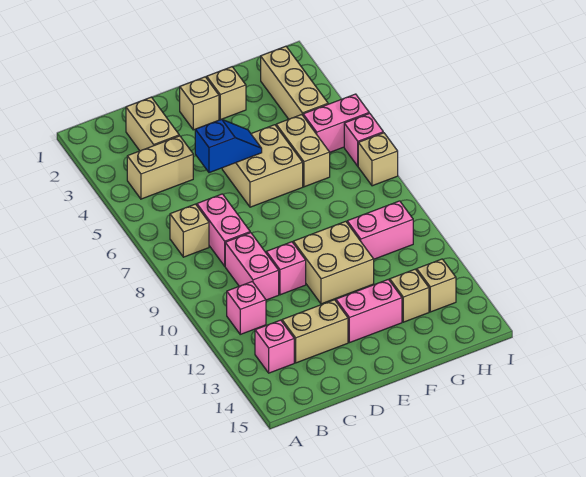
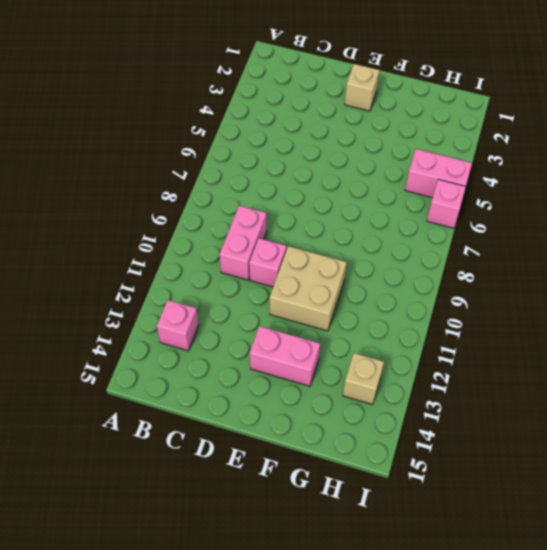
none -> tan brick B4:C4 level 1
none -> tan brick B7 level 1
none -> pink brick B11 level 1

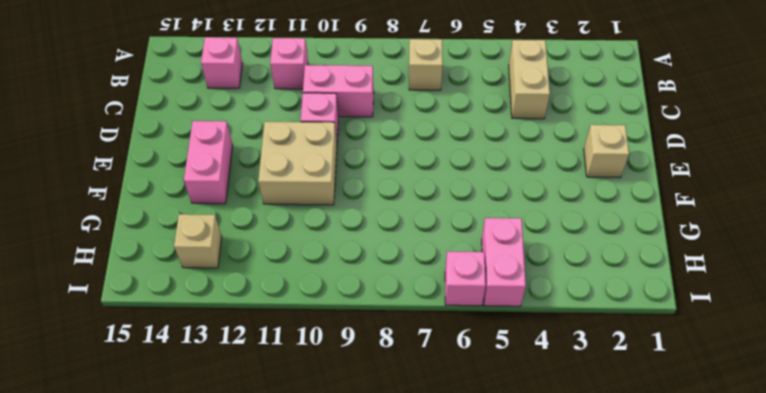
none -> tan brick C2:C3 level 1
none -> pink brick C7:C8 level 1
none -> tan brick C13:D13 level 1

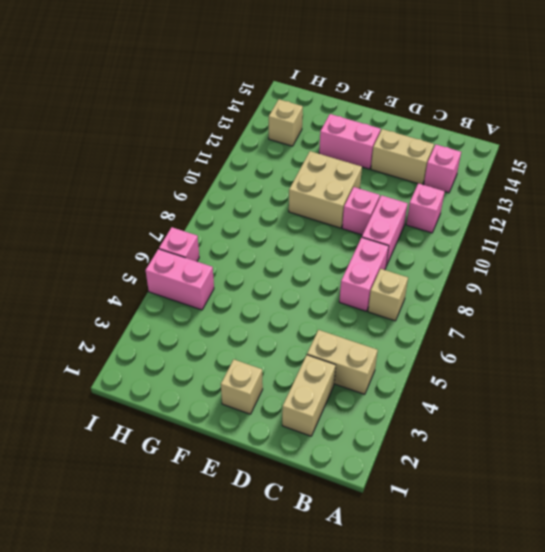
none -> tan brick E5:F6 level 1
none -> tan brick F2 level 1
none -> tan brick G5:G6 level 1

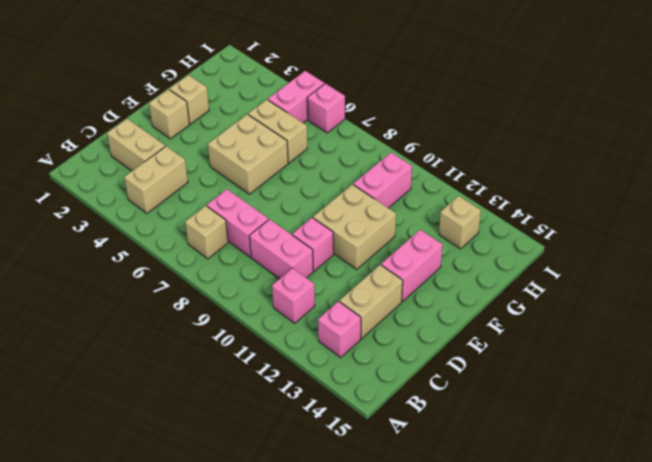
none -> tan brick G13 level 1
none -> tan brick H2:H4 level 1
none -> tan brick I7 level 1

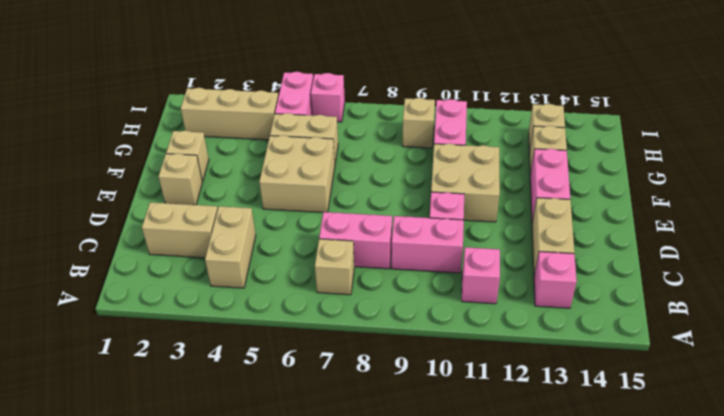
tan brick H9 level 1 -> tan brick I7 level 1
none -> blue slope D5:E5 level 2 top D

